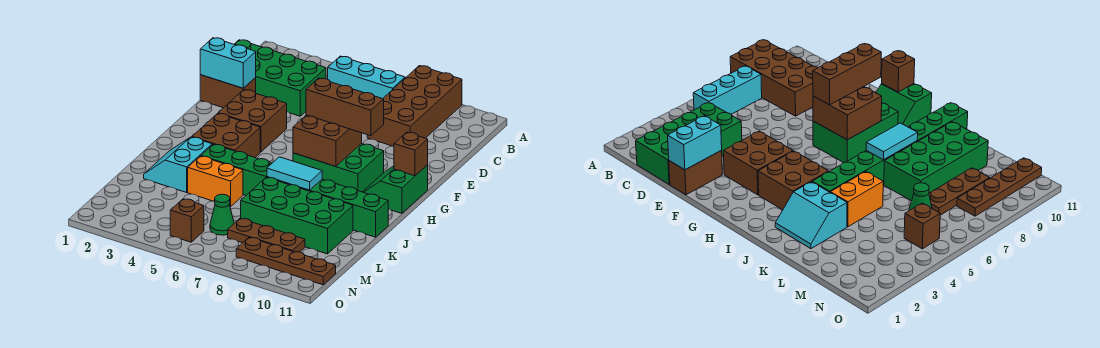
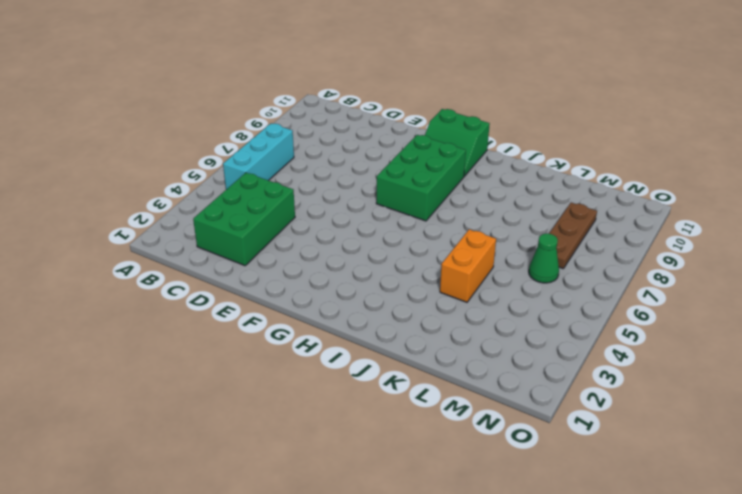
green brick C2:D4 level 1 -> green brick C1:D4 level 1
none -> brown brick A8:D9 level 1
none -> brown brick E1:E2 level 1
none -> brown brick F3:G4 level 1

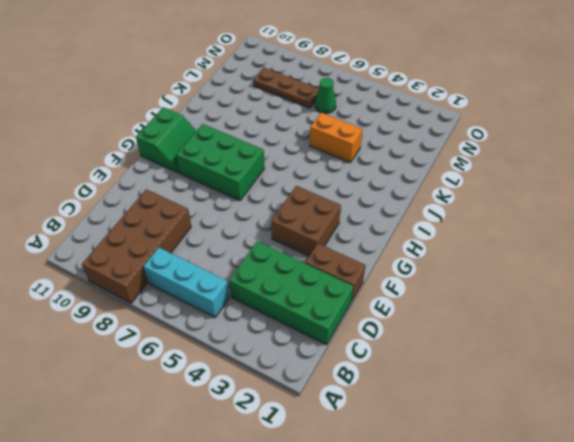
none -> brown brick H3:I4 level 1
none -> cyan slope J2:K3 level 1 top 3
none -> green brick J4:J11 level 1

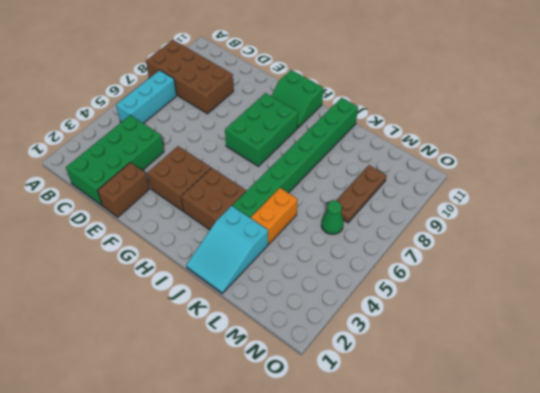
cyan slope J1:K3 level 1 top 3 -> cyan slope J2:K3 level 1 top 3
none -> green brick K7:L10 level 1
none -> brown brick N5 level 1
none -> brown plate N8:N11 level 1

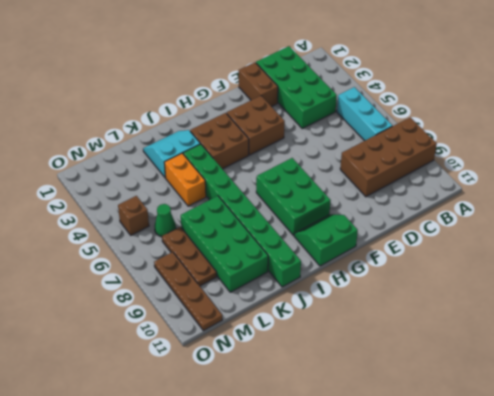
none -> cyan brick E1:E2 level 2
none -> brown brick G7:H8 level 2
none -> brown brick G11 level 2

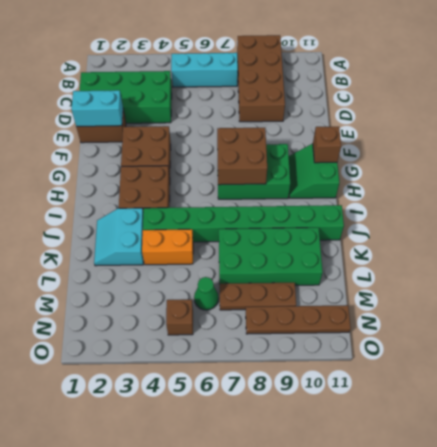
none -> cyan tile J7:J8 level 2
none -> brown brick G7:G9 level 3

